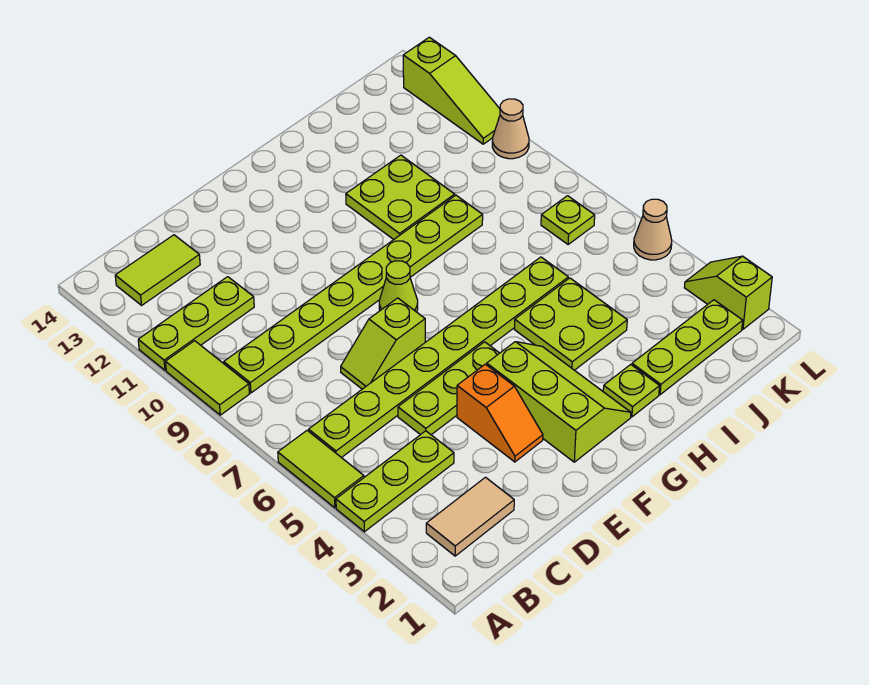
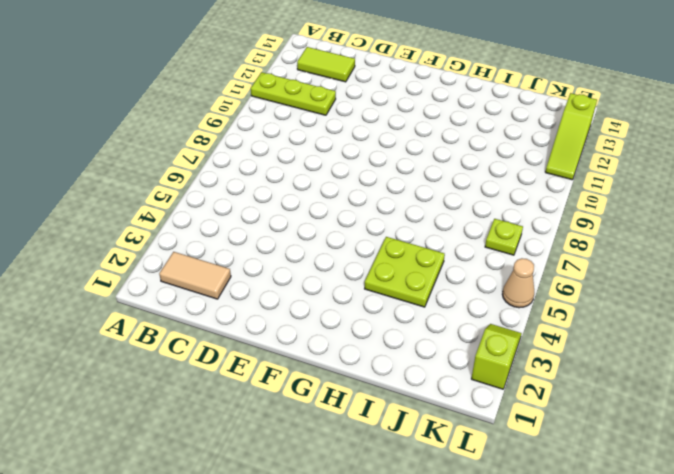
none -> lime plate A4:C4 level 1
none -> lime tile A5:A6 level 1
none -> lime tile A9:A10 level 1

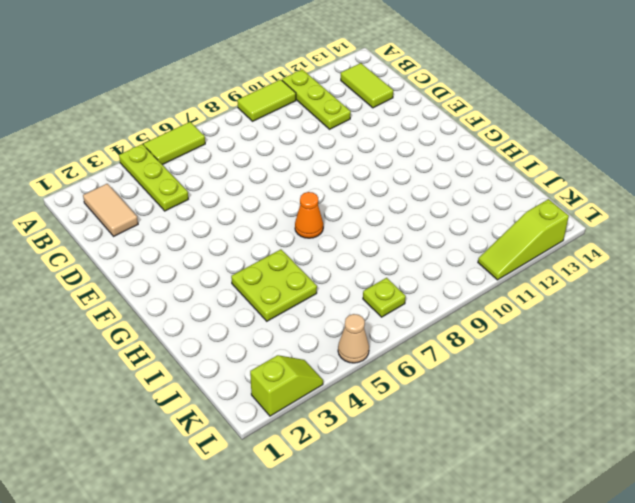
orange cone G7 level 1 -> none
none -> lime plate B6:I6 level 1
none -> lime plate B9:I9 level 1
none -> lime plate D5:F5 level 1

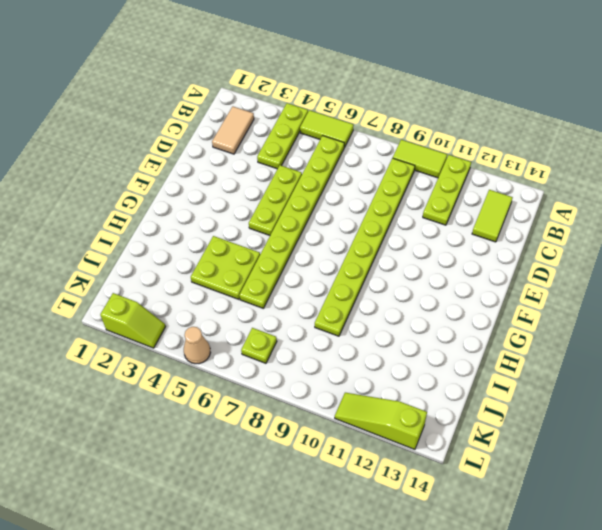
none -> lime slope D7:E7 level 1 top E
none -> orange slope E3:E4 level 1 top 4
none -> lime slope F2:G4 level 1 top F

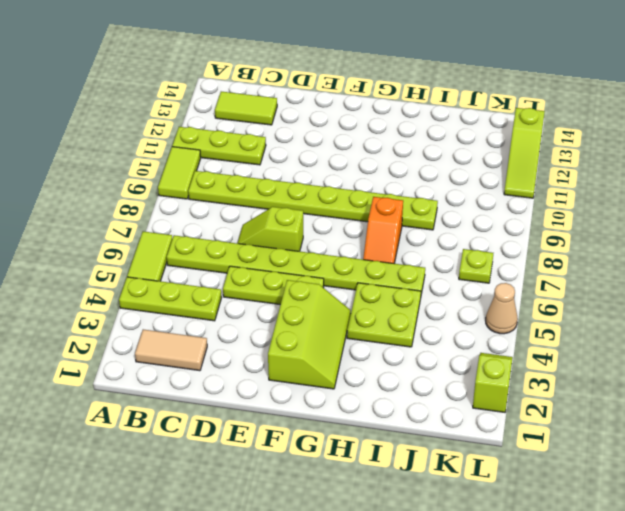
orange slope H7:H8 level 1 top 8 -> orange slope E3:E4 level 1 top 4
none -> lime cone F8 level 1
none -> lime plate H2 level 1
none -> lime plate H10:I11 level 1

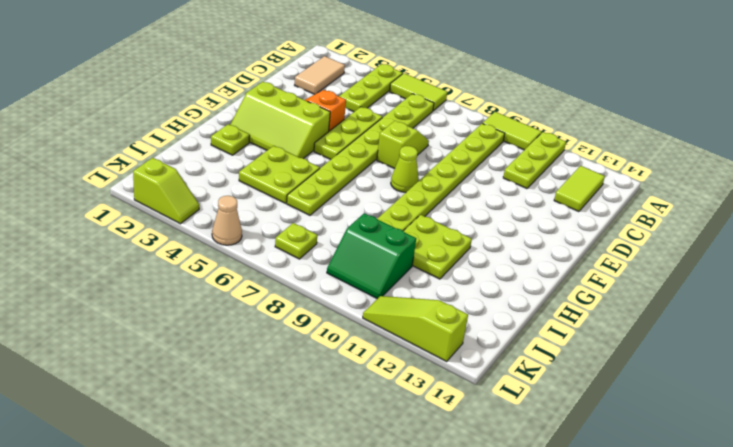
green slope J9:K10 level 1 top J -> none
none -> lime plate I2:K2 level 1
none -> tan cone L10 level 1

